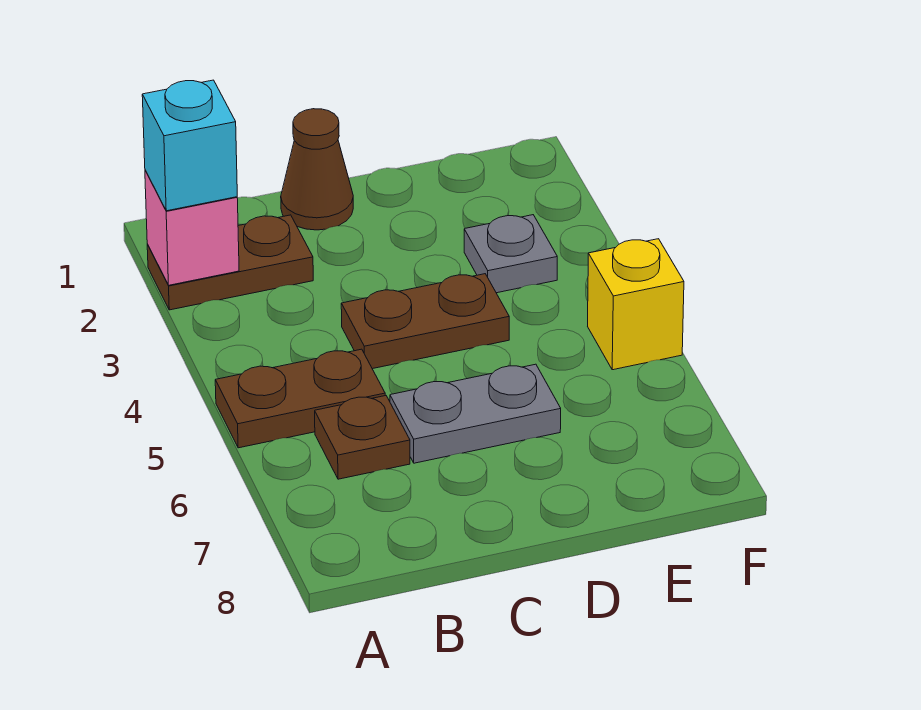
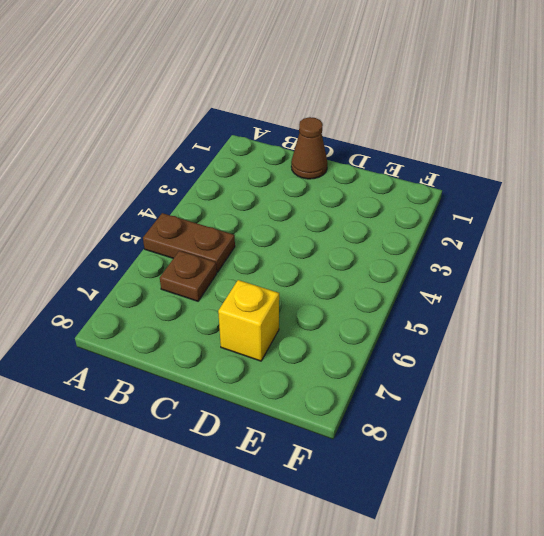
yellow brick D7 level 1 -> yellow brick F5 level 1
none -> brown plate A2:B2 level 1
none -> brown plate C4:D4 level 1

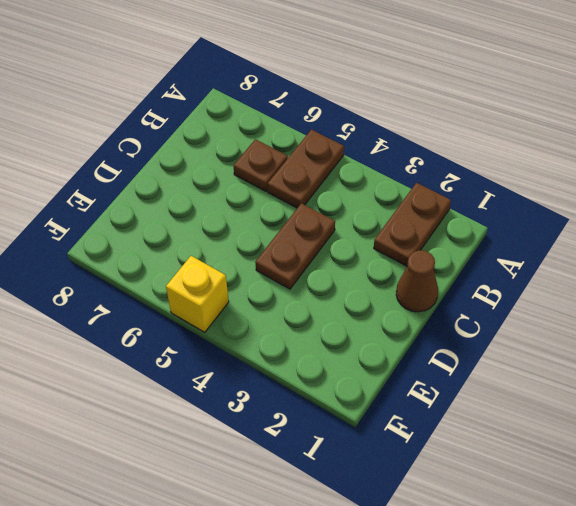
none -> grey plate C6:D6 level 1
none -> grey plate E3 level 1

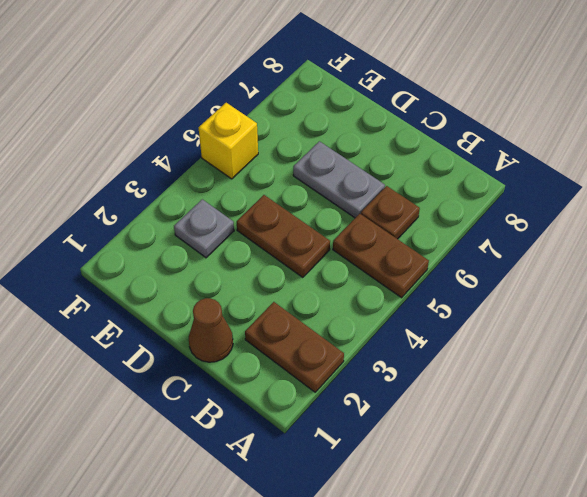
none -> pink brick A2 level 2
none -> cyan brick A2 level 3

